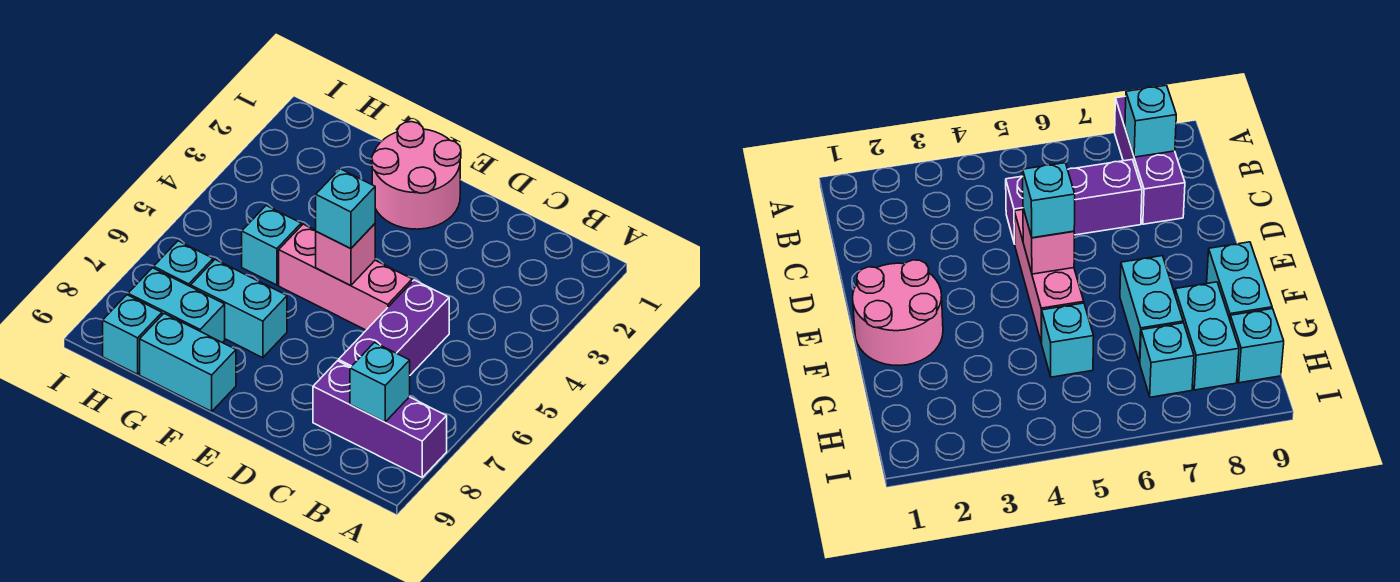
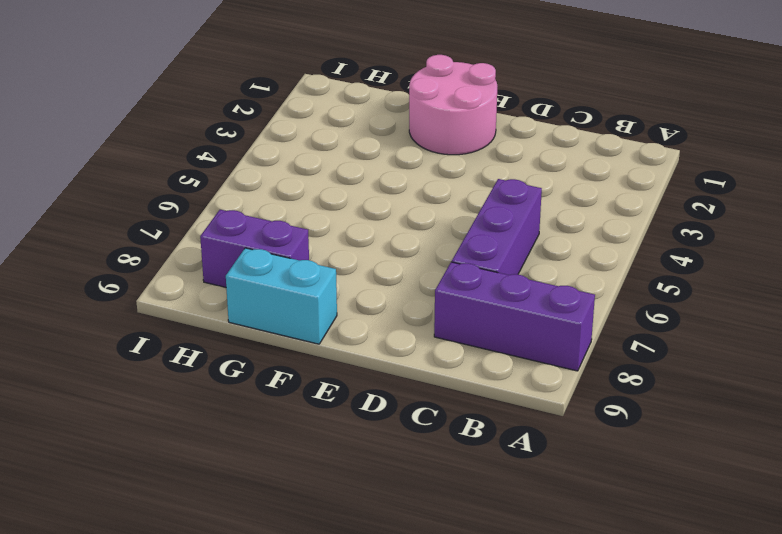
purple brick G8:H8 level 1 -> cyan brick G8:H8 level 1
none -> pink brick D5:F5 level 1
none -> cyan brick F7:G7 level 1
none -> cyan brick G5 level 1

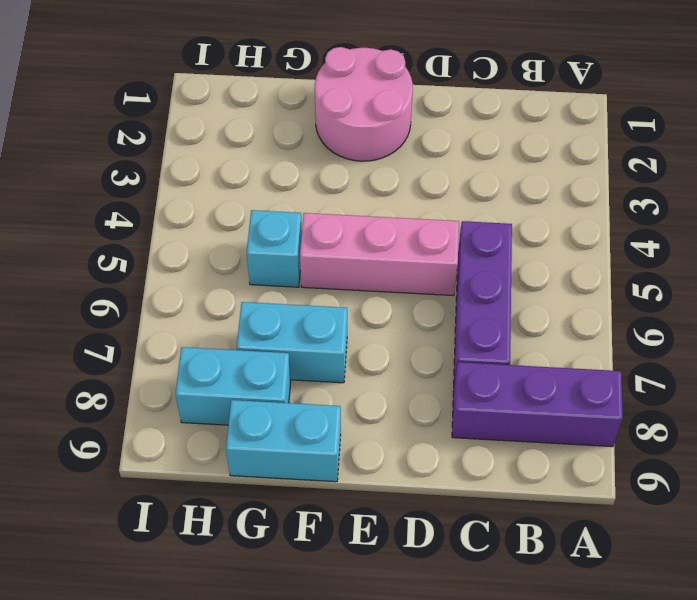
none -> cyan brick H7 level 1
none -> cyan brick H9 level 1
none -> cyan brick B8 level 2

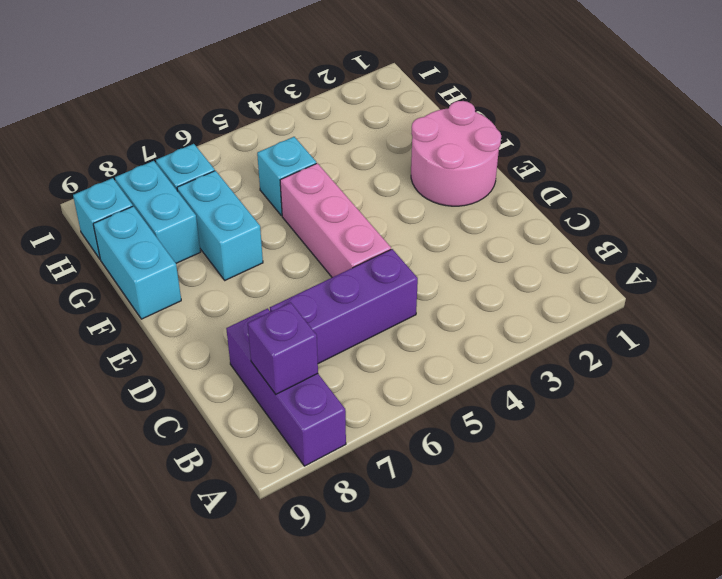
purple brick B8 level 2 -> cyan brick B8 level 2
none -> pink brick E5 level 2
none -> cyan brick E5 level 3

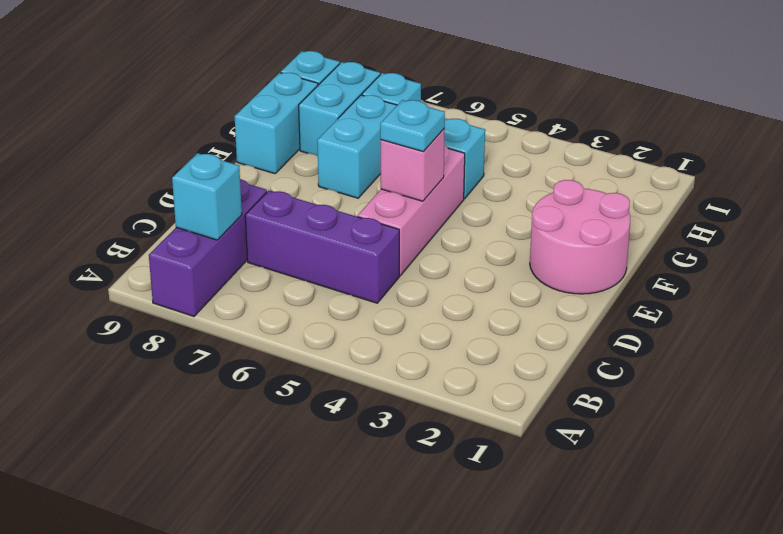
cyan plate E5 level 3 -> cyan brick E5 level 3

